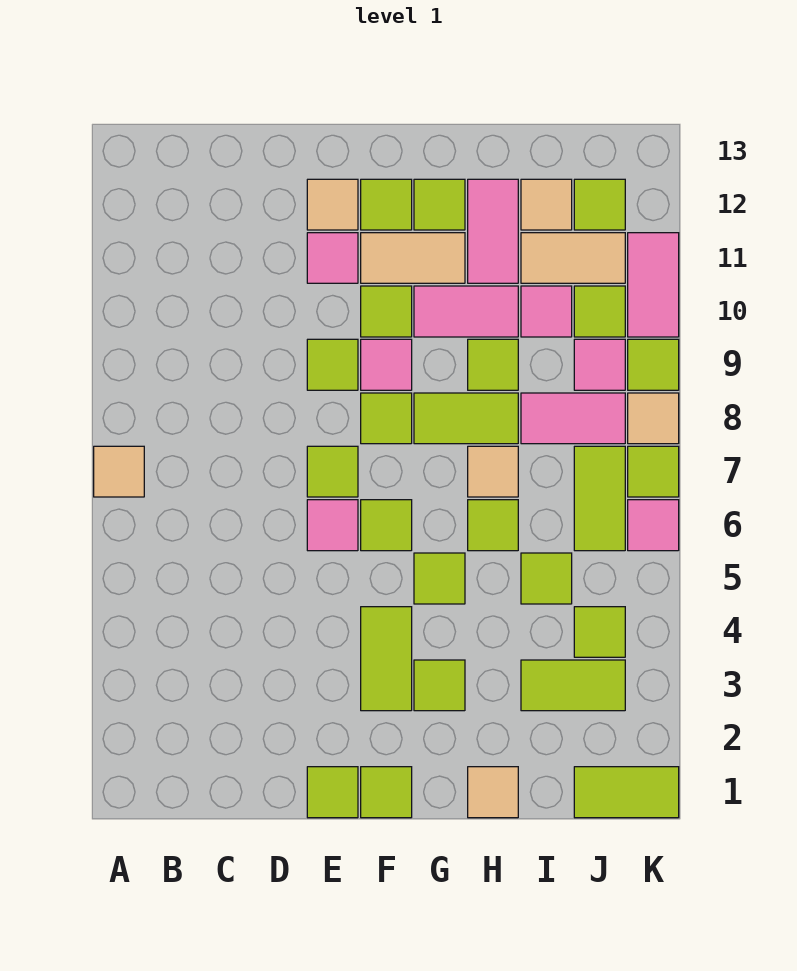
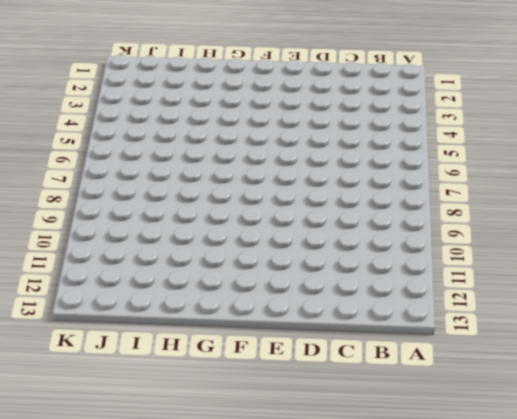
none -> tan tile A7 level 1
none -> lime tile E1 level 1
none -> pink tile E6 level 1
none -> lime tile E7 level 1

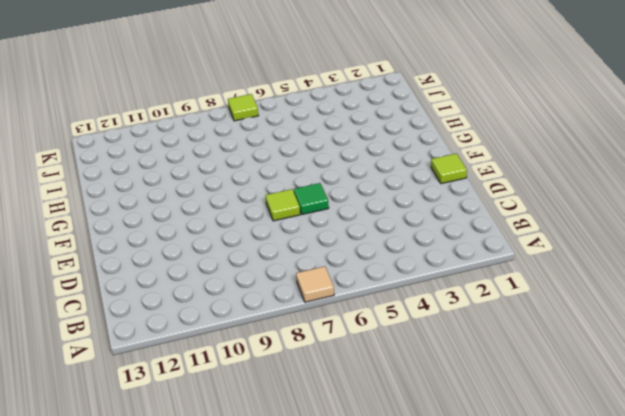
green tile E6 level 1 -> pink tile E6 level 1
none -> lime tile E9 level 1
none -> pink tile E11 level 1
none -> tan tile E12 level 1
none -> lime tile F1 level 1

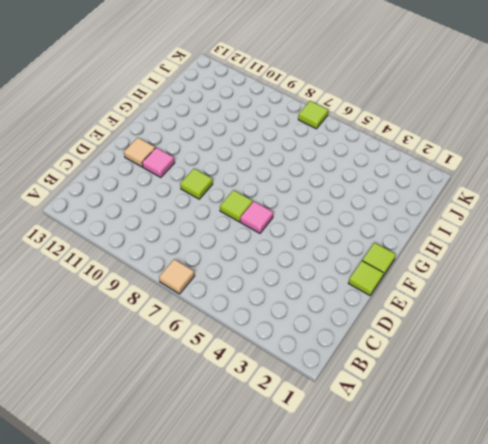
none -> lime tile F3:F4 level 1
none -> lime tile F6 level 1
none -> lime tile F8 level 1
none -> pink tile F9 level 1

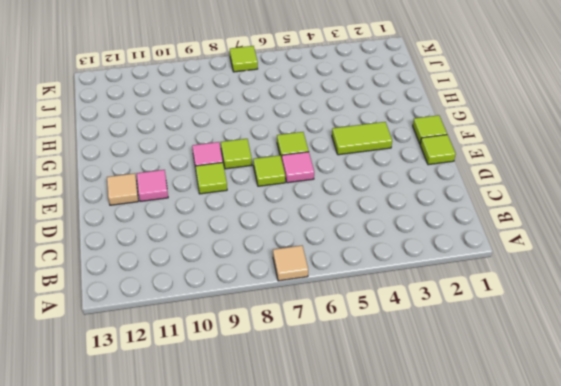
none -> lime tile F10 level 1
none -> tan tile F11:G11 level 1
none -> lime tile F12 level 1
none -> lime tile G3 level 1

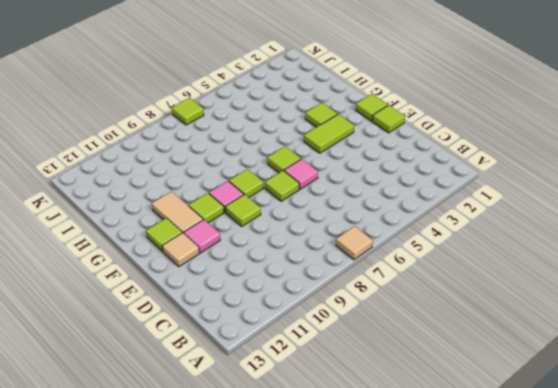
none -> lime tile G5 level 1
none -> lime tile G8:H8 level 1
none -> pink tile G10:H10 level 1
none -> lime tile G12 level 1

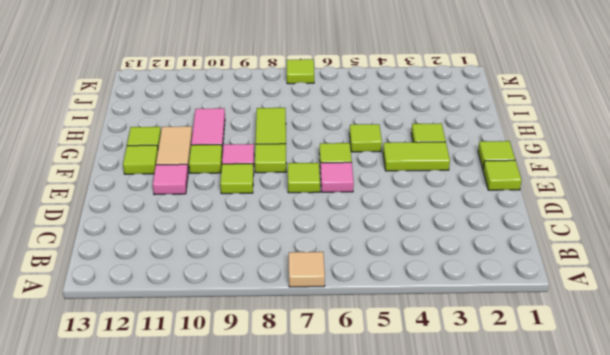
none -> tan tile E12 level 1
none -> tan tile H1 level 1
none -> lime tile H6 level 1
none -> tan tile H7 level 1

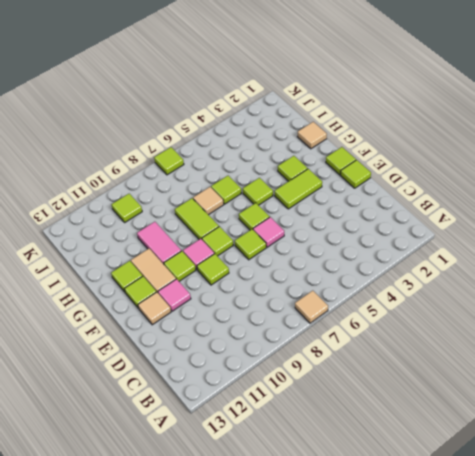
none -> lime tile H9 level 1
none -> pink tile H11:H12 level 1
none -> lime tile I3:J3 level 1
none -> lime tile I5 level 1

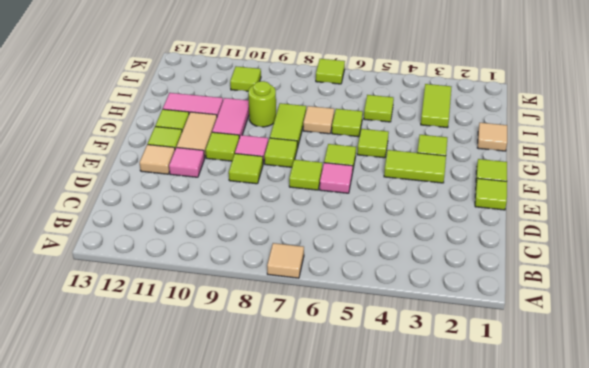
lime round brick H9 level 1 -> lime tile H9 level 1
none -> pink tile I8:J8 level 1
none -> pink tile I10 level 1
none -> tan tile I11:J11 level 1
none -> tan tile I12 level 1

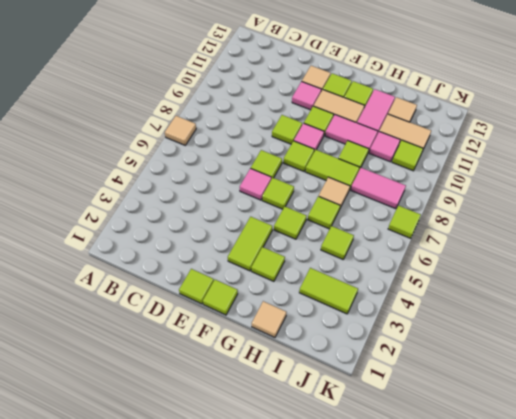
none -> lime tile J1:K1 level 1
none -> lime tile J4 level 1
none -> lime tile J6:J7 level 1
none -> pink tile J9 level 1

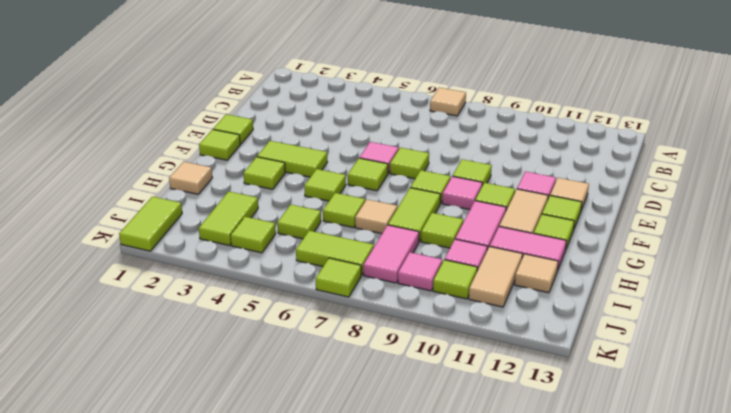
none -> lime tile J12 level 1
none -> pink tile K6 level 1
none -> tan tile K8 level 1
none -> lime tile K9 level 1

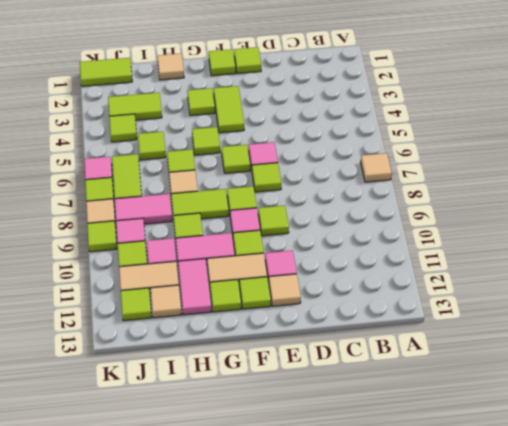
none -> pink tile K10:K11 level 1

